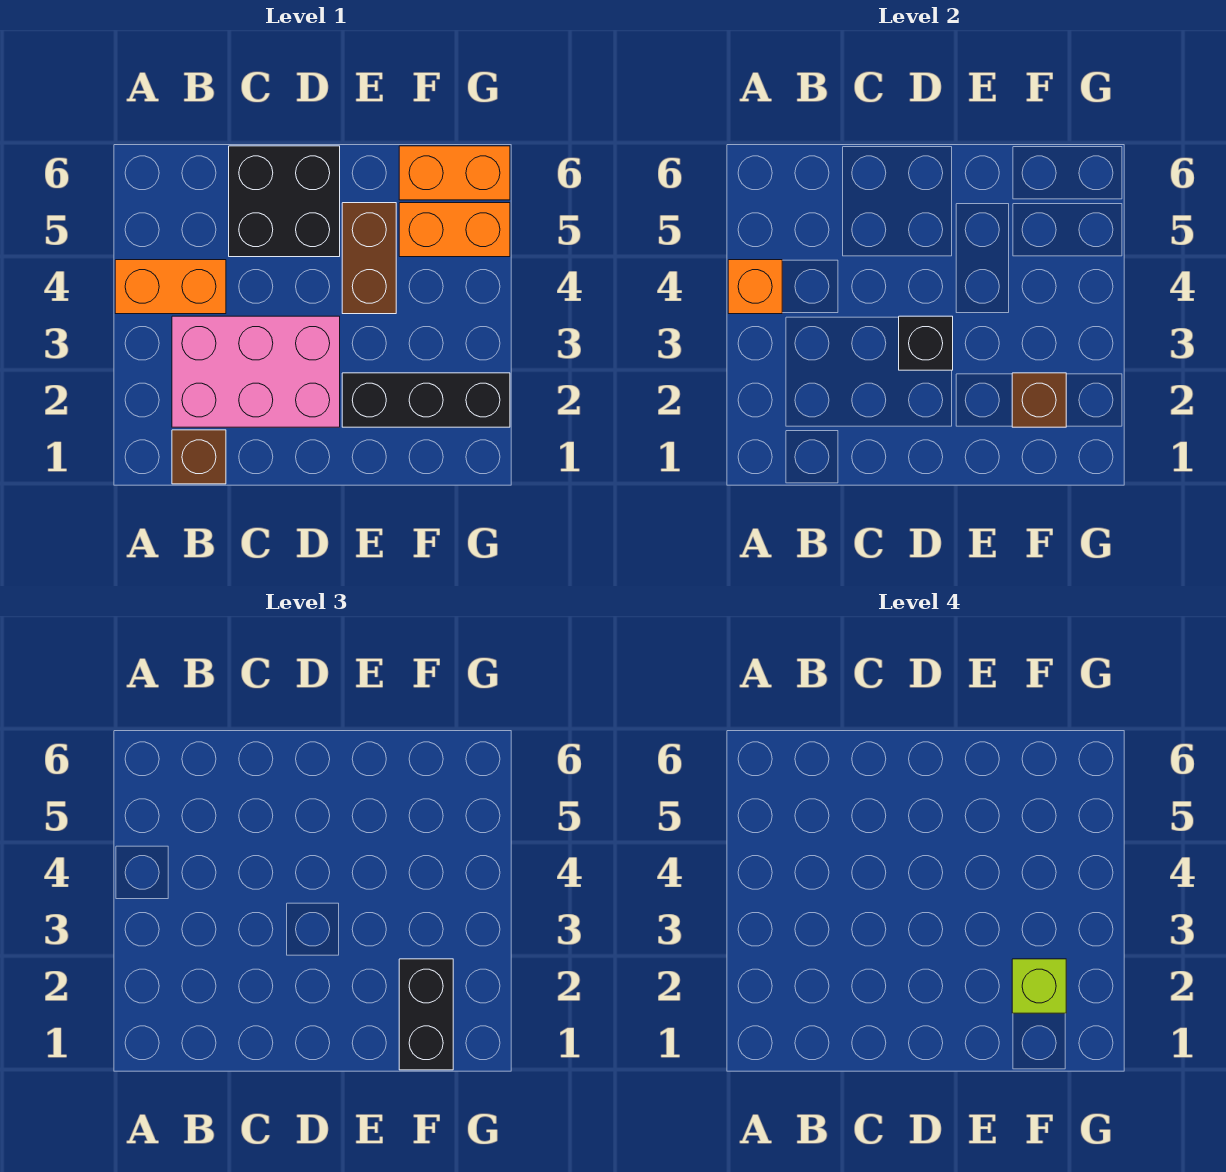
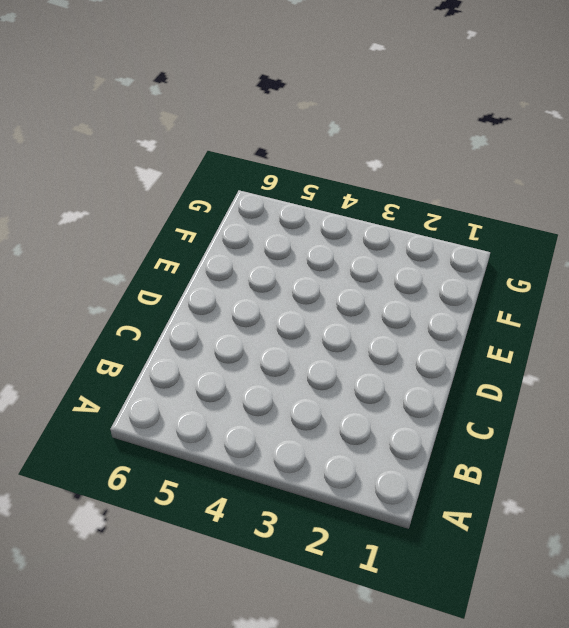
none -> orange brick A4:B4 level 1
none -> brown brick B1 level 1
none -> pink brick B2:D3 level 1

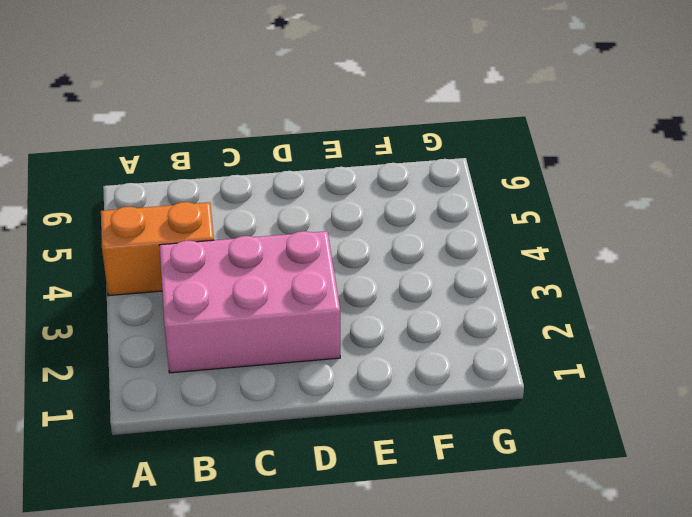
none -> brown brick B1 level 1
none -> black brick C5:D6 level 1
none -> black brick E2:G2 level 1

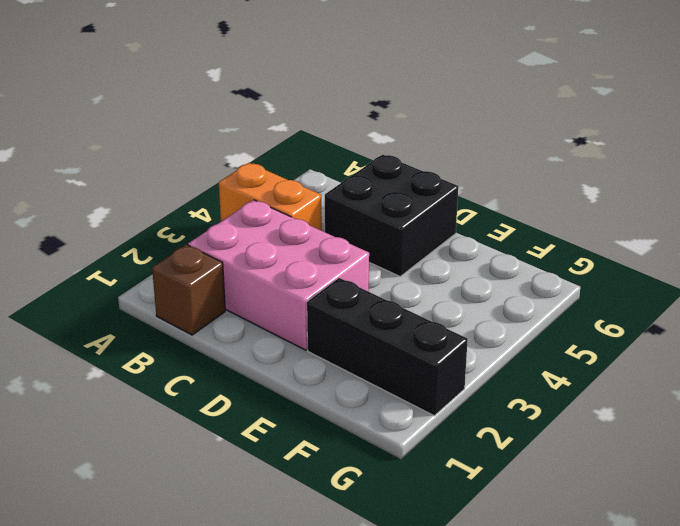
none -> brown brick E4:E5 level 1
none -> orange brick F5:G5 level 1
none -> orange brick F6:G6 level 1

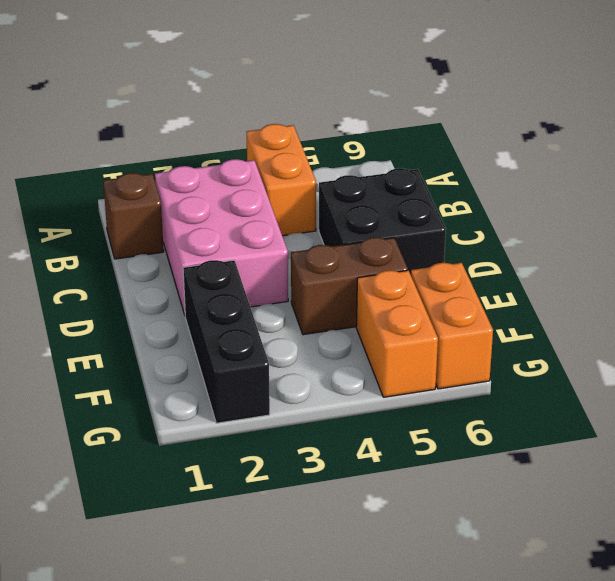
none -> orange brick A4 level 2
none -> black brick D3 level 2
none -> brown brick F2 level 2

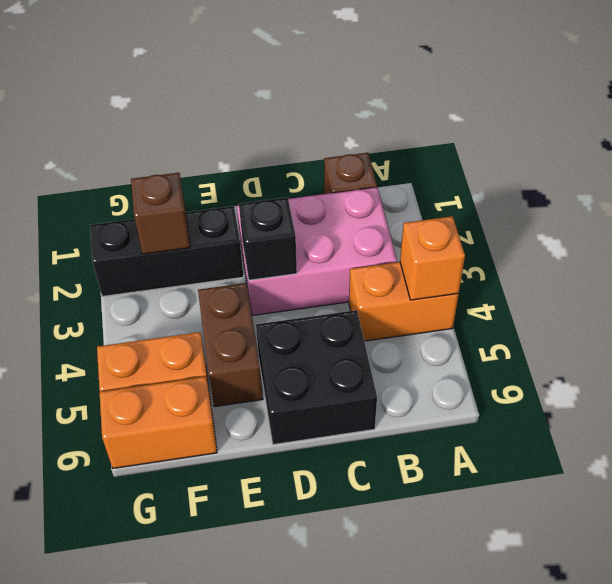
none -> black brick F1:F2 level 3
none -> lime brick F2 level 4

